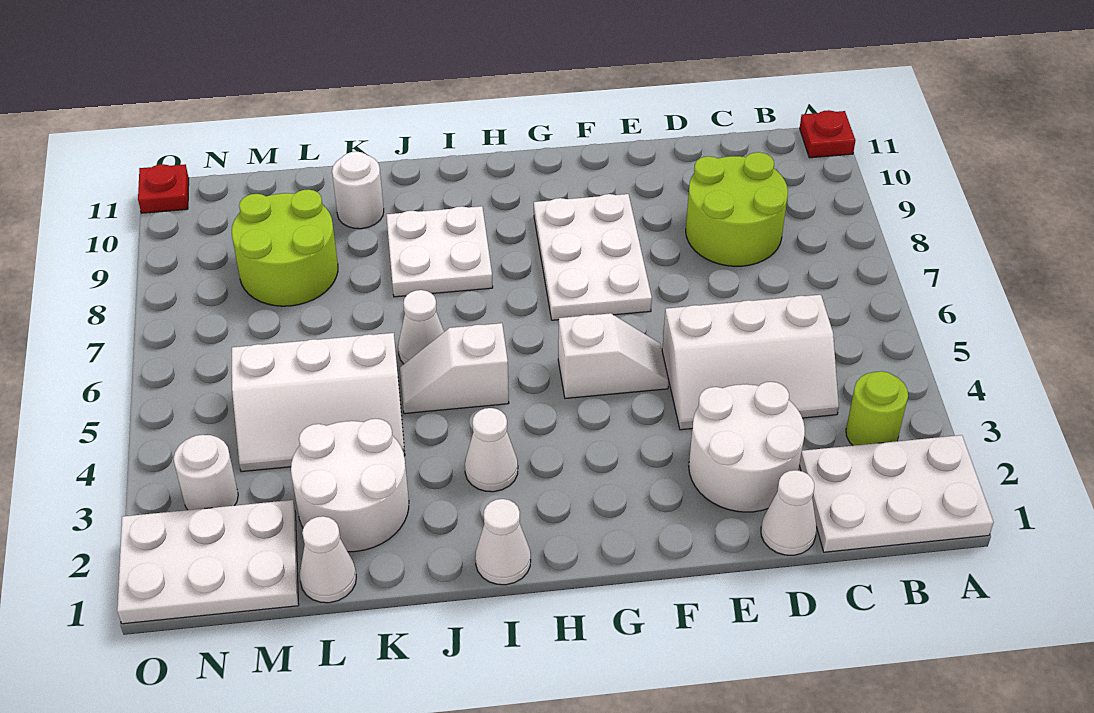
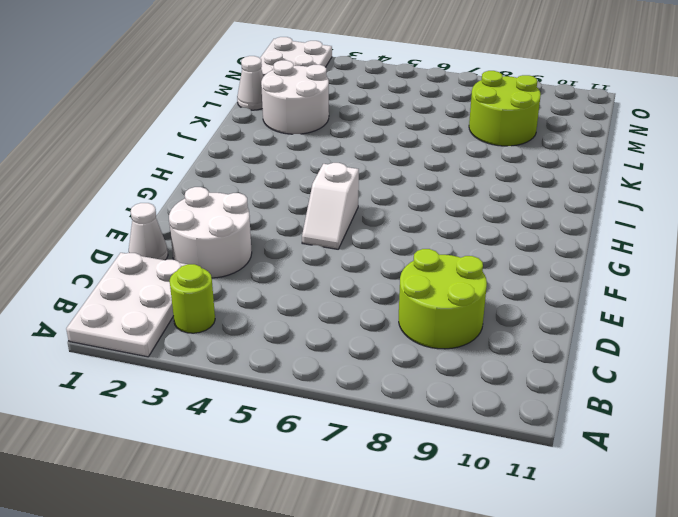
none -> red plate A11 level 1
none -> white slope C4:E5 level 1 top 5
none -> white plate F7:G9 level 1

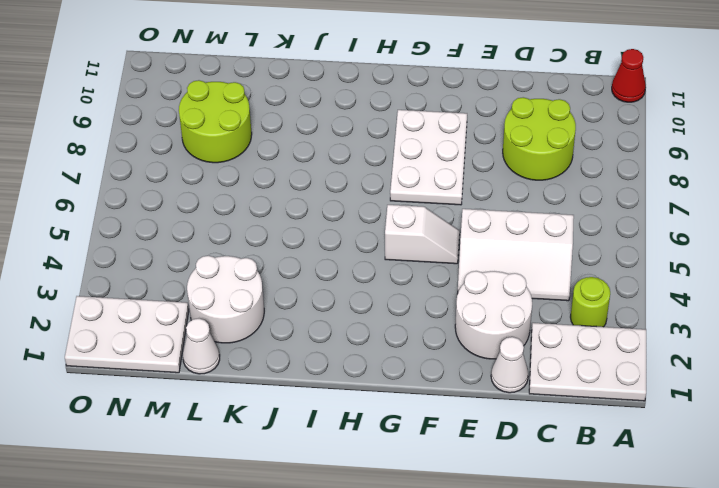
red cone A11 level 1 -> red plate A11 level 1
none -> white cone I1 level 1
none -> white cone I3 level 1
none -> white slope I5:J5 level 1 top I

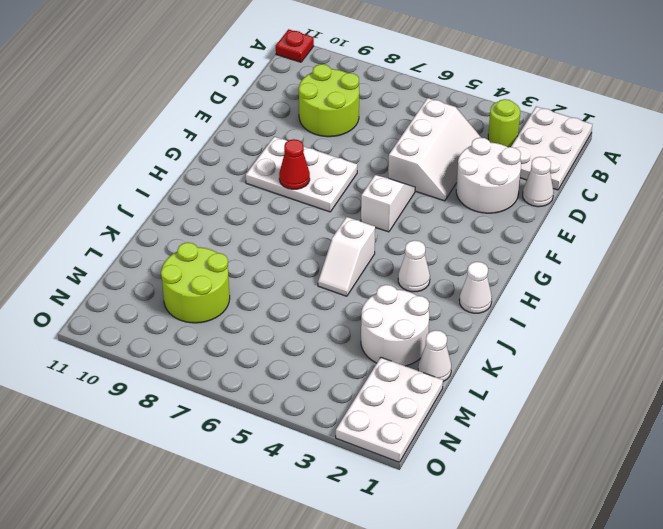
red cone G8 level 2 -> none
none -> white plate I8:J9 level 1
none -> white cone J6 level 1
none -> white slope K4:M5 level 1 top 5

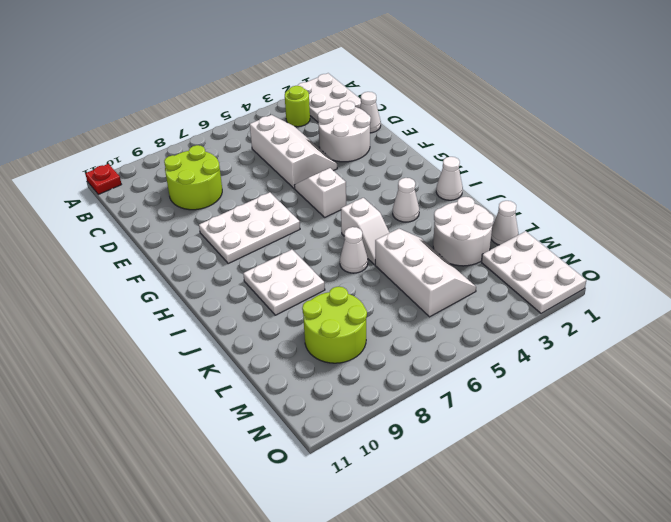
none -> white round brick K10 level 1
none -> white round brick N3 level 1
none -> red plate O11 level 1

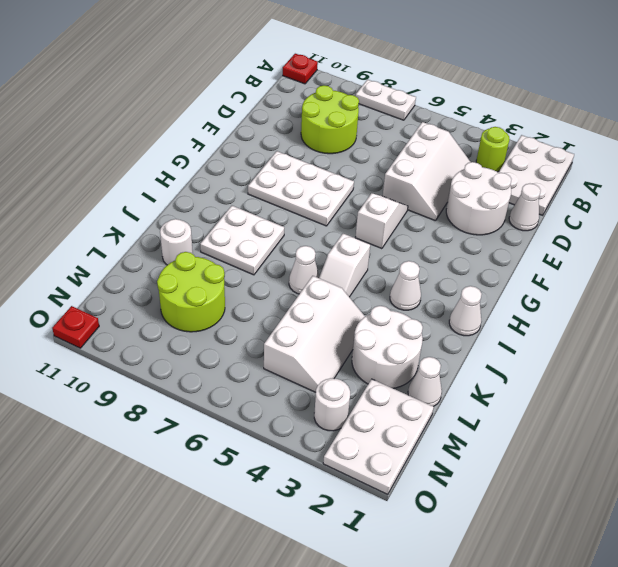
white plate A7:A8 level 1 -> none

